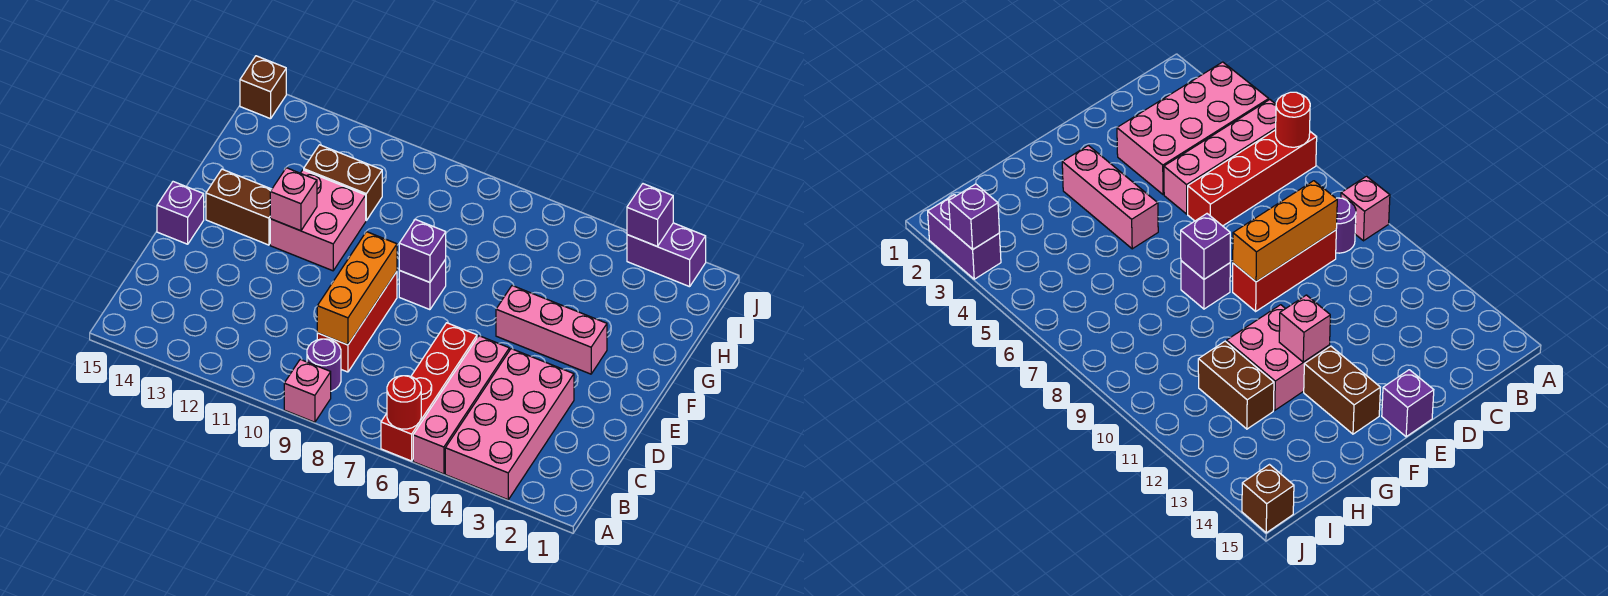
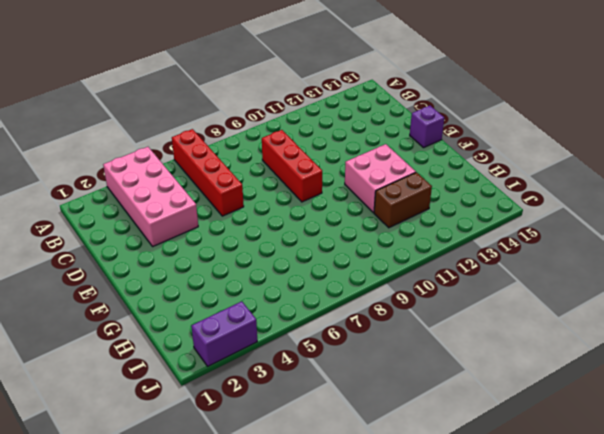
none -> pink brick A5:D5 level 1
none -> pink brick A9 level 1
none -> purple round brick B9 level 1

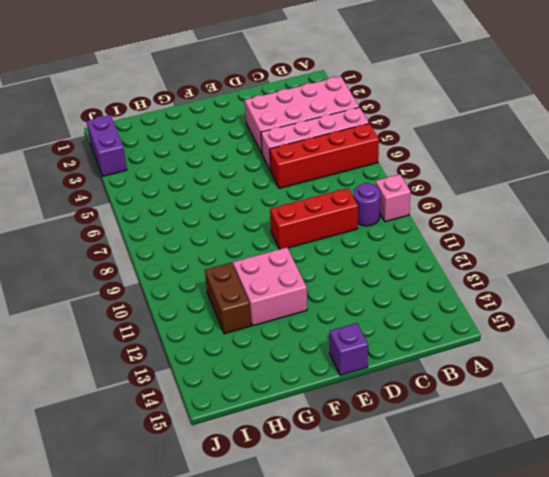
none -> pink brick F3:F5 level 1
none -> purple brick F8 level 1
none -> brown brick F13:F14 level 1

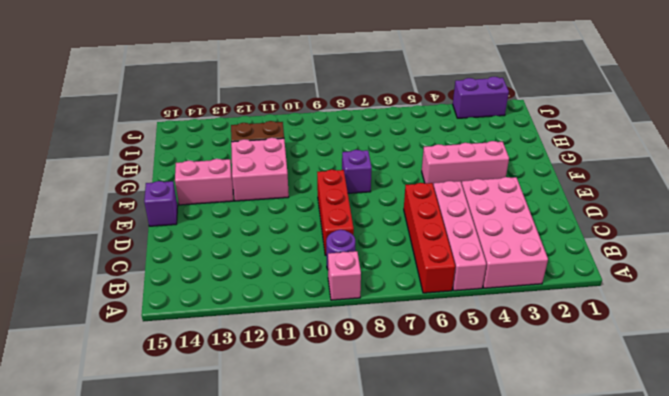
pink brick F13:F14 level 1 -> brown brick F13:F14 level 1
none -> brown brick J15 level 1
none -> red round brick A6 level 2
none -> orange brick C9:E9 level 2

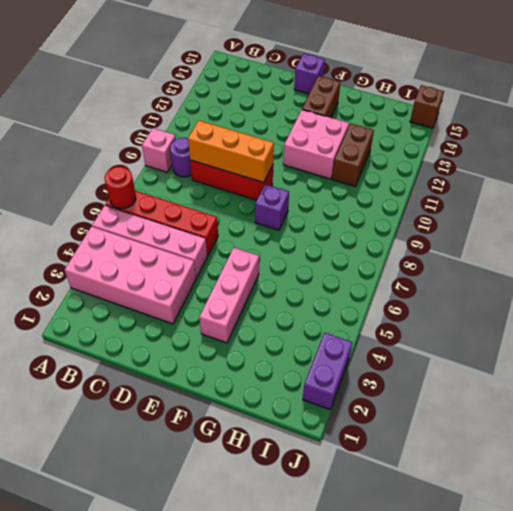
none -> purple brick F8 level 2
none -> pink brick F12 level 2
none -> purple brick J3 level 2

